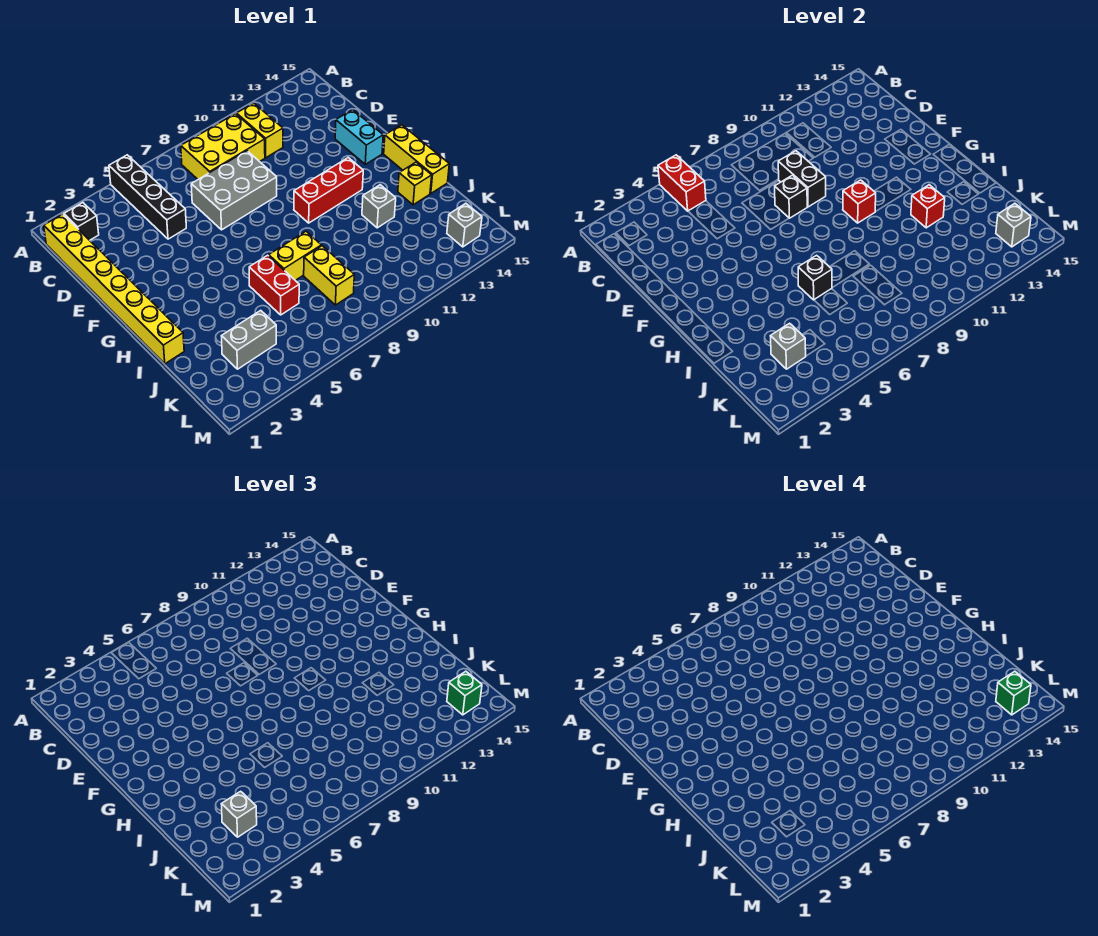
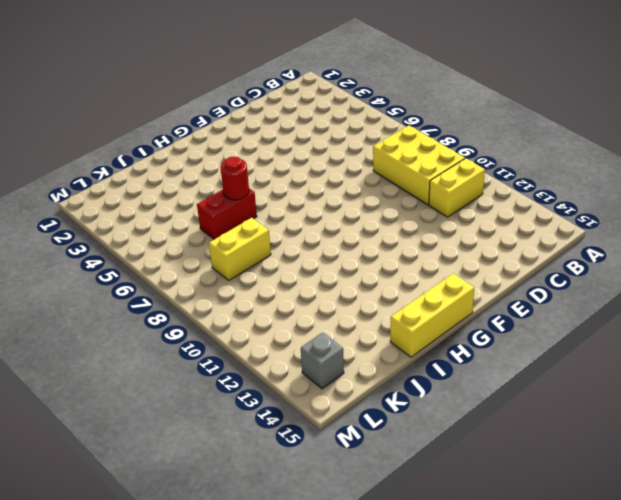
red round brick I6 level 2 -> black brick I6 level 2
none -> black brick A5:D5 level 1
none -> yellow brick B1:I1 level 1
none -> black brick B2 level 1

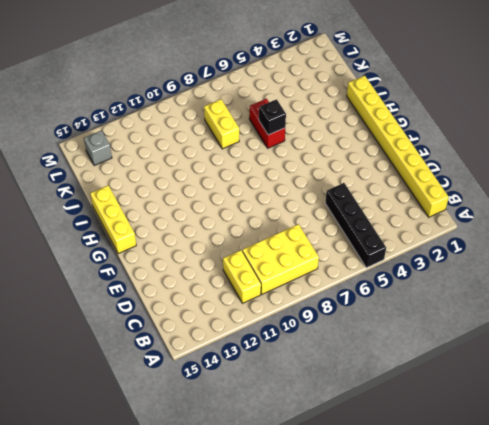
none -> black brick B2 level 1
none -> grey brick D7:E9 level 1
none -> cyan brick E14:F14 level 1

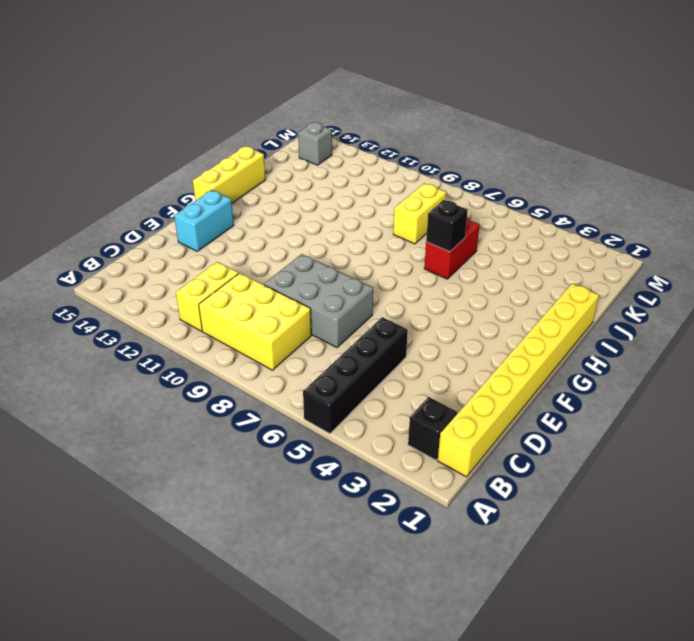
none -> red brick G10:G12 level 1
none -> yellow brick I7:I8 level 1
none -> grey brick I12 level 1

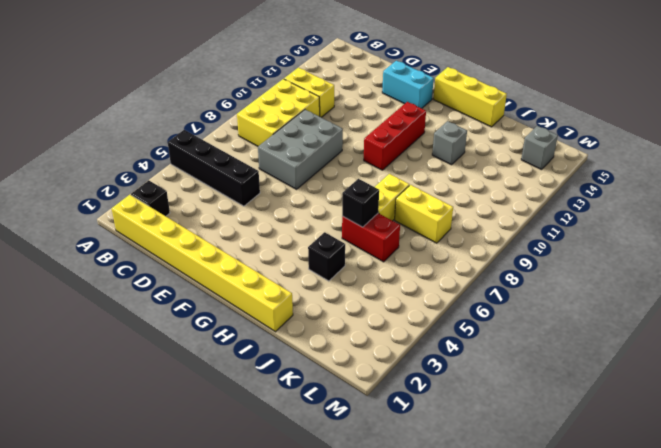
black brick I4 level 1 -> black brick E8 level 2
none -> yellow brick I14 level 1
none -> grey brick K3:K4 level 1
none -> red brick A5:B5 level 2

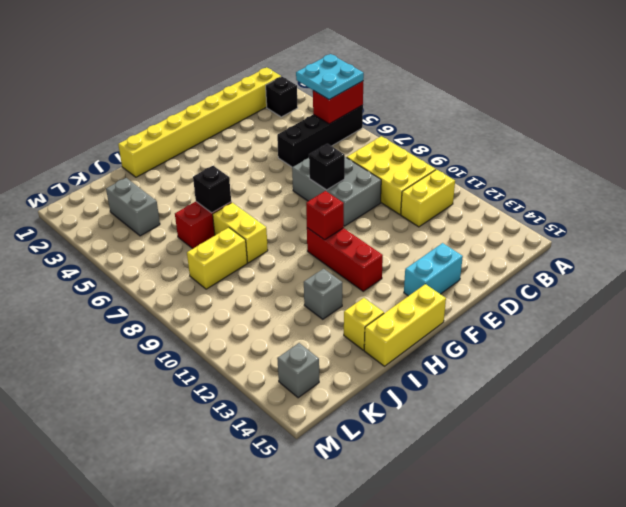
cyan plate A4:B5 level 3 -> none
none -> black brick D9:E9 level 2
none -> red brick I12 level 2
none -> grey brick K3 level 2

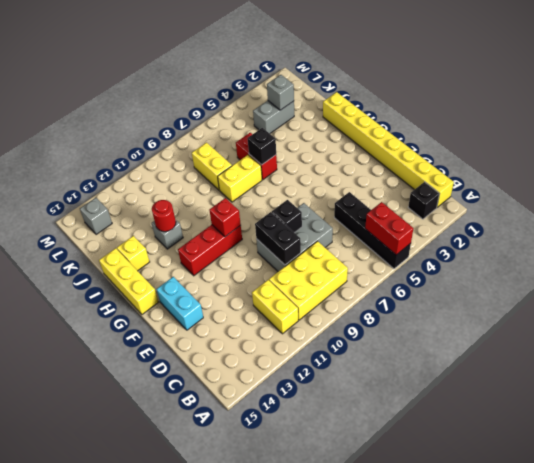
red round brick I12 level 2 -> red brick I12 level 2
none -> grey brick L14 level 2
none -> grey brick K3 level 3
none -> green brick L14 level 3

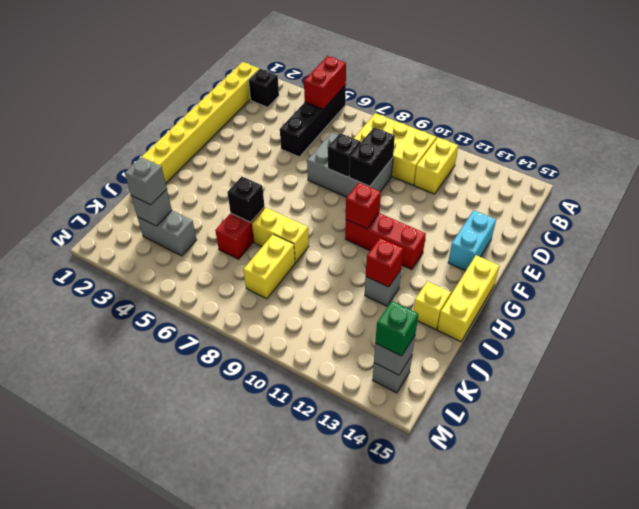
none -> green brick L14 level 4

